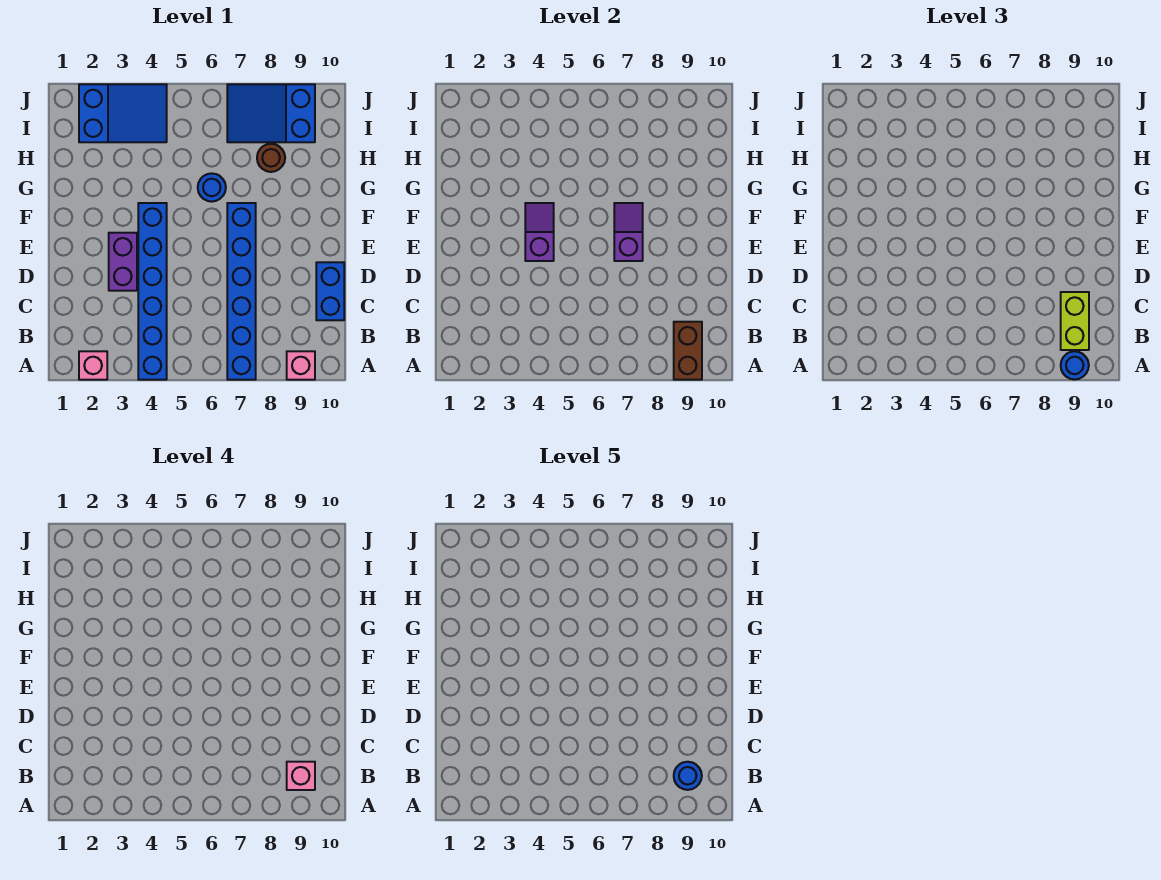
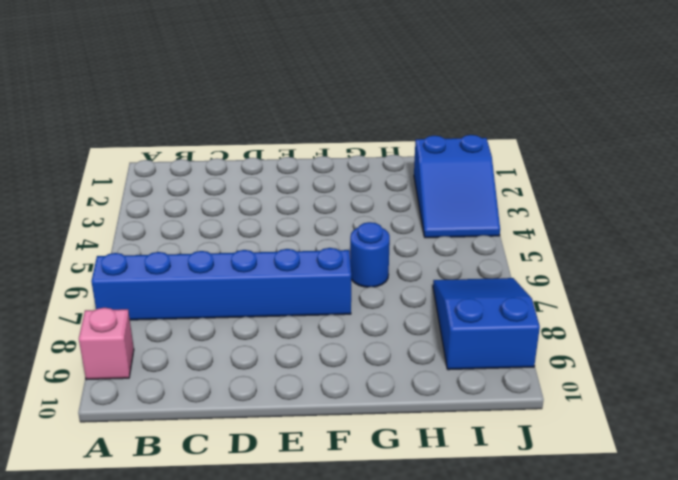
none -> pink brick A2 level 1
none -> blue brick A4:F4 level 1
none -> blue brick C10:D10 level 1

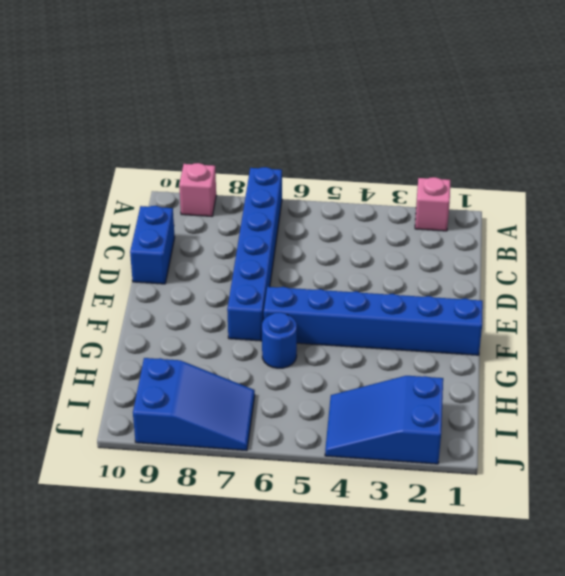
blue brick F1:F6 level 1 -> blue brick A4:F4 level 1
none -> purple brick D3:E3 level 1
none -> brown round brick H8 level 1
none -> brown brick A9:B9 level 2

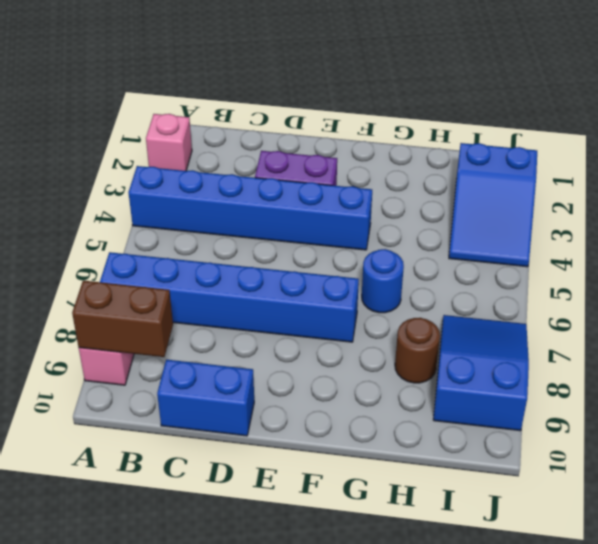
none -> purple slope E4:F4 level 2 top E
none -> purple slope E7:F7 level 2 top E
none -> blue round brick A9 level 3

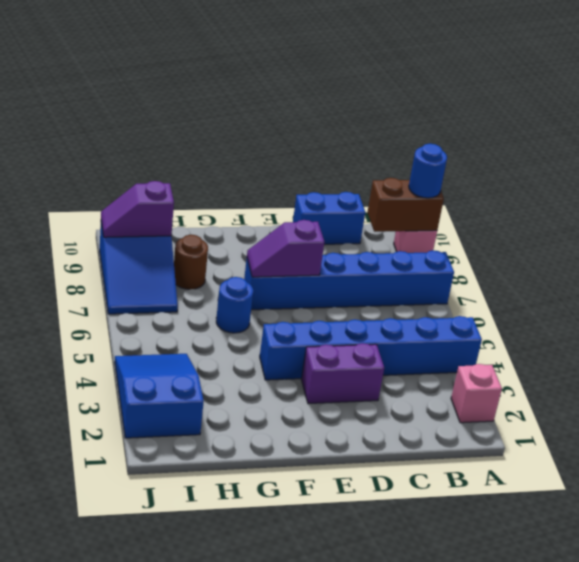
purple slope I9:J9 level 2 top I -> purple slope E4:F4 level 2 top E
none -> lime brick B9:C9 level 3
none -> pink brick B9 level 4
none -> blue round brick B9 level 5

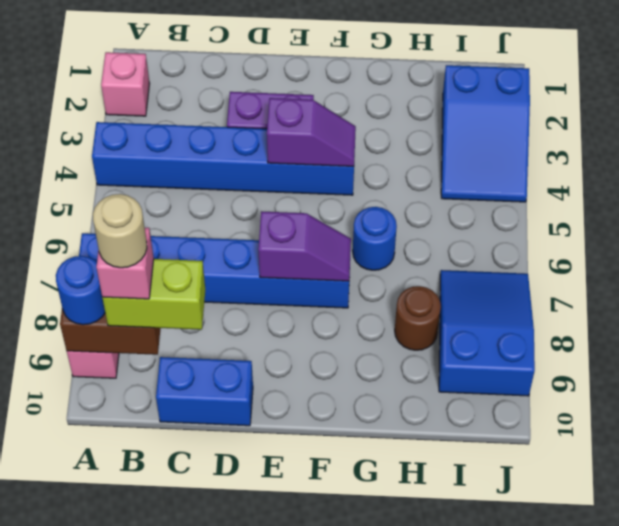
tan round brick B9 level 5 -> blue round brick B9 level 5

